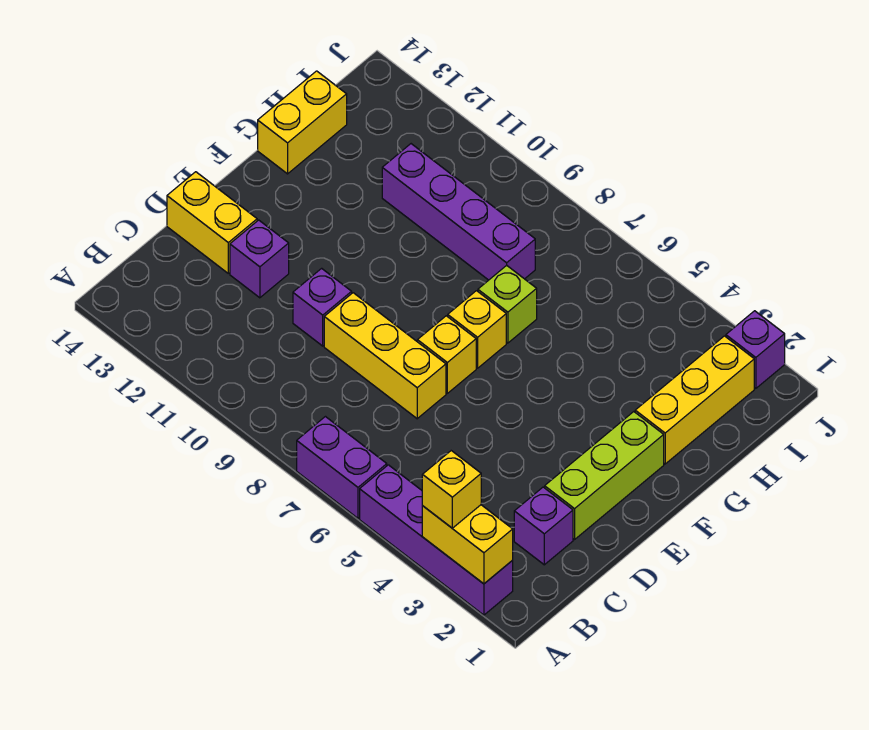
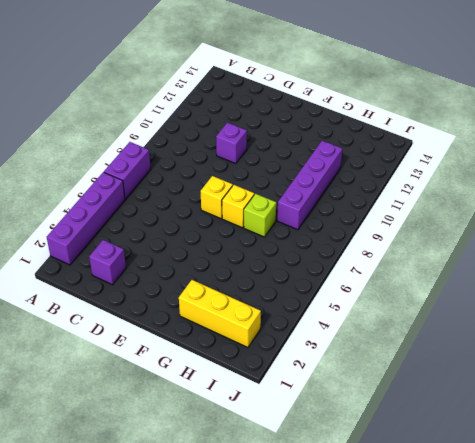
none -> lime brick D2:F2 level 1
none -> yellow brick D7:D9 level 1
none -> purple brick D12 level 1

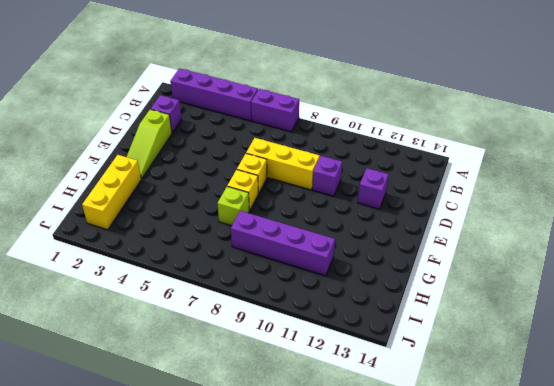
lime slope D2:F2 level 1 top D -> lime brick D2:F2 level 1
none -> yellow brick D13:D14 level 1
none -> yellow brick G14:H14 level 1
none -> purple brick J2 level 1

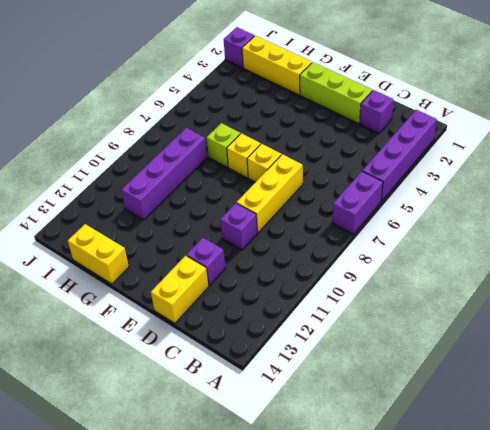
none -> yellow brick A2:A3 level 2
none -> yellow brick A3 level 3

